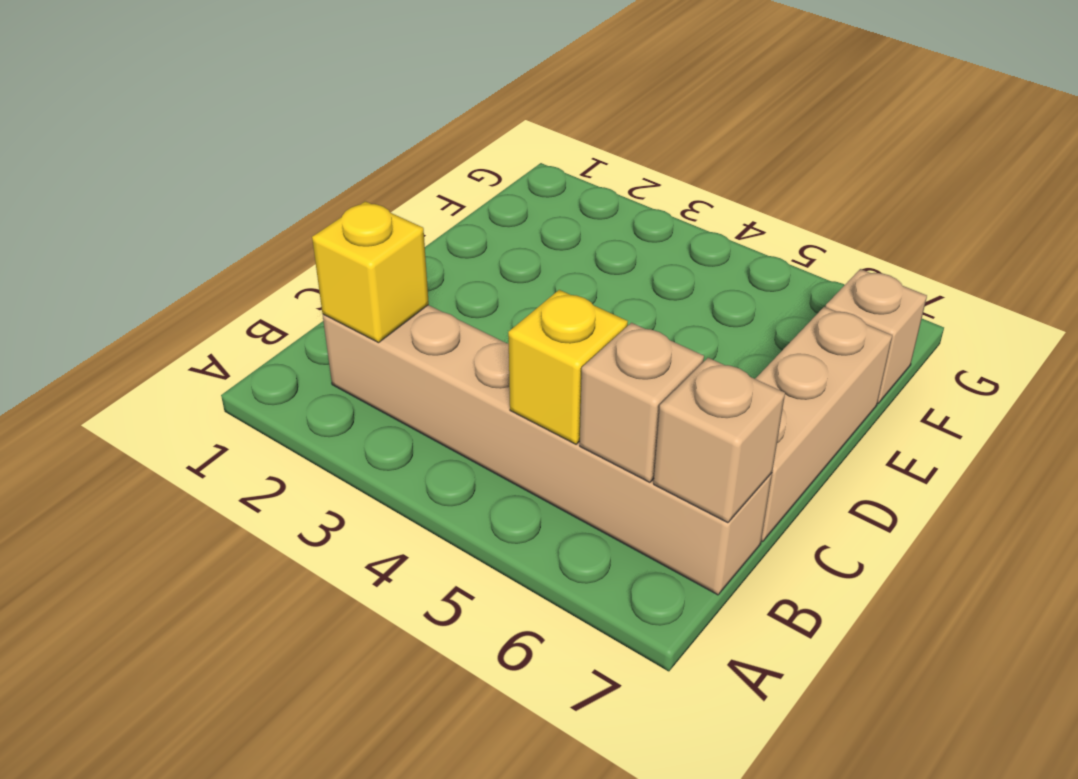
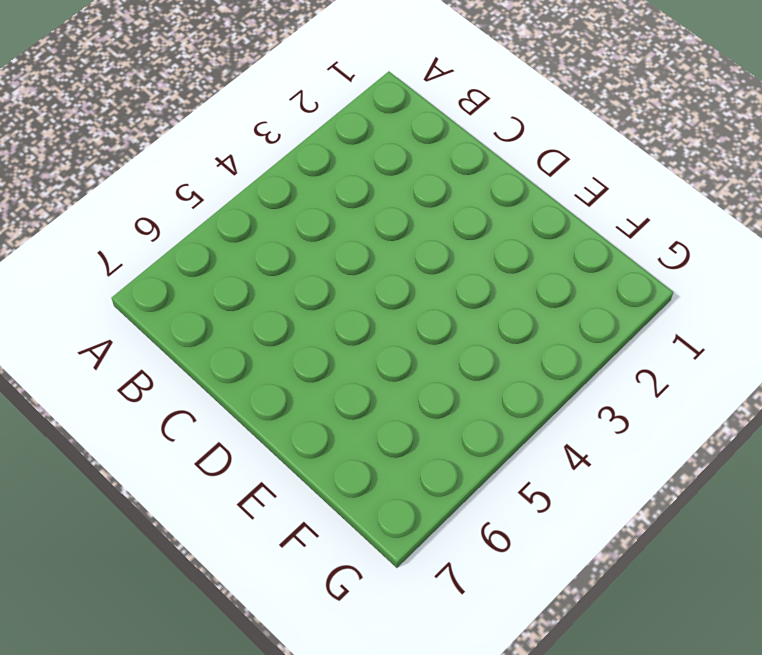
none -> tan brick B2:B7 level 1
none -> tan brick C7:E7 level 1

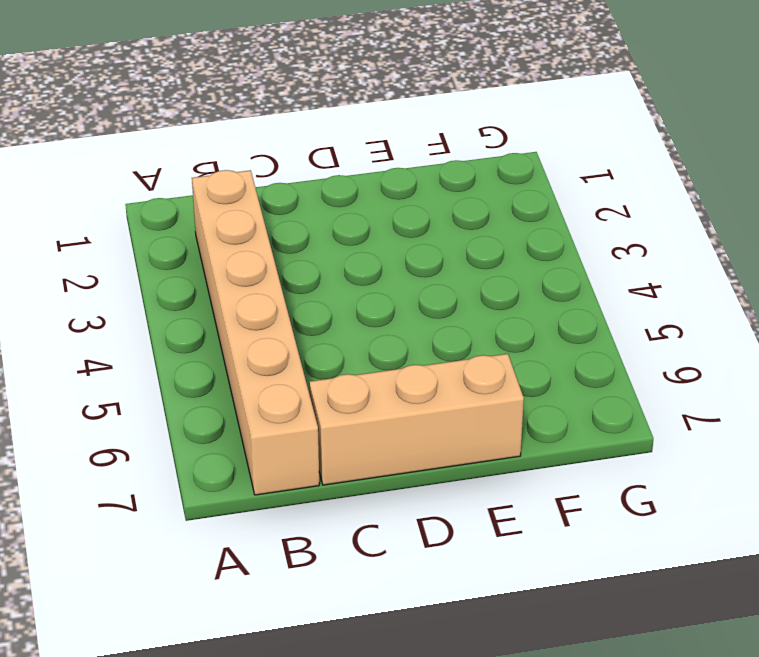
none -> tan brick F7 level 1
none -> yellow brick B2 level 2

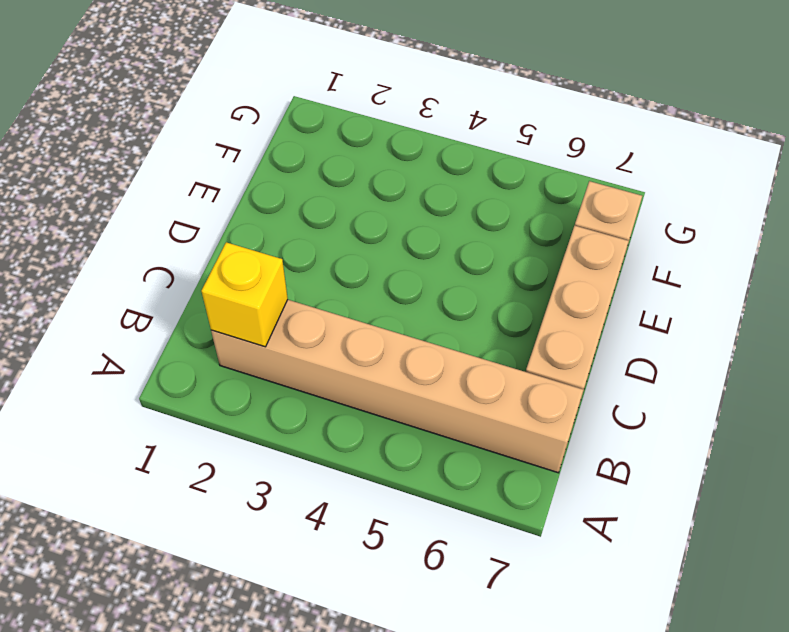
none -> yellow brick B5 level 2
none -> tan brick B6 level 2

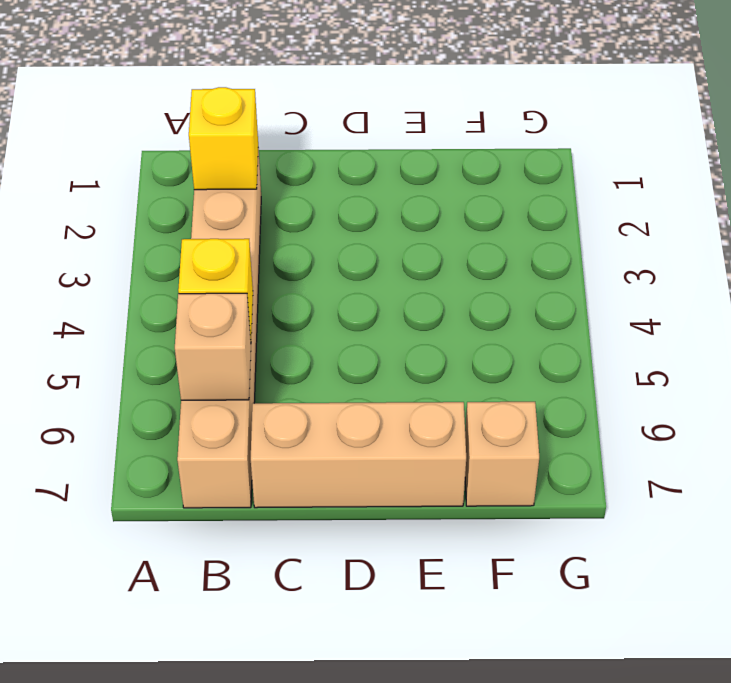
none -> tan brick B7 level 2

